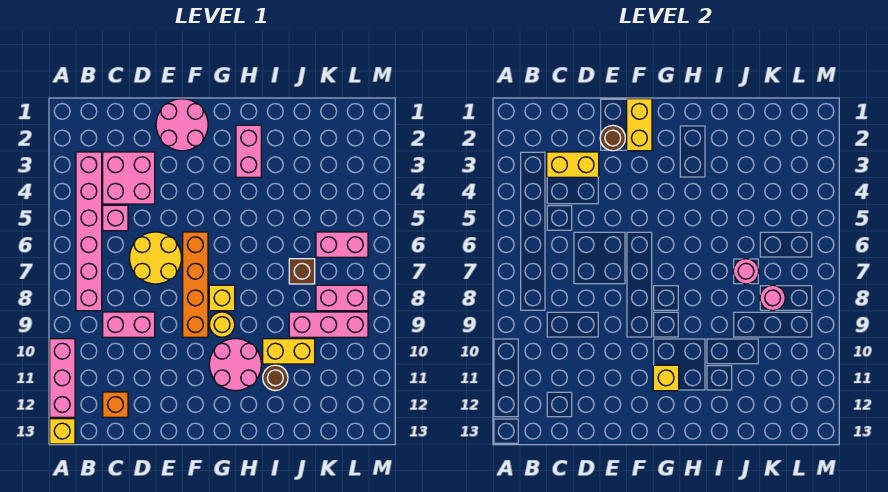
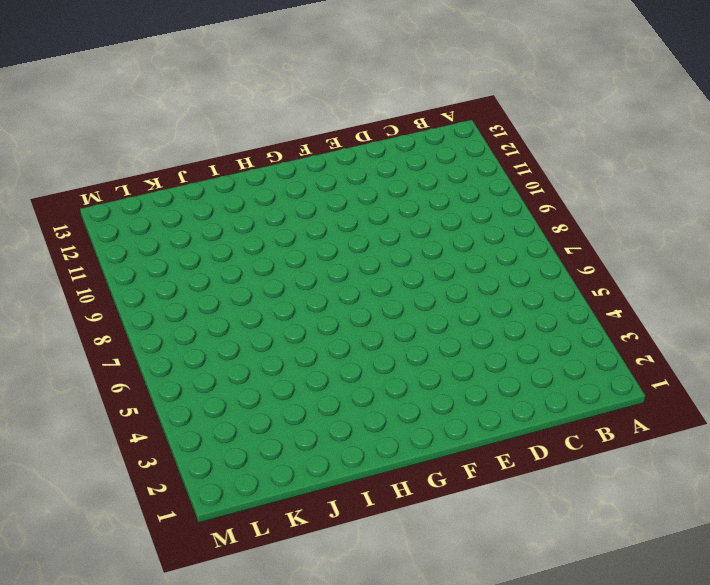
none -> pink brick A10:A12 level 1
none -> yellow brick A13 level 1
none -> pink brick B3:B8 level 1

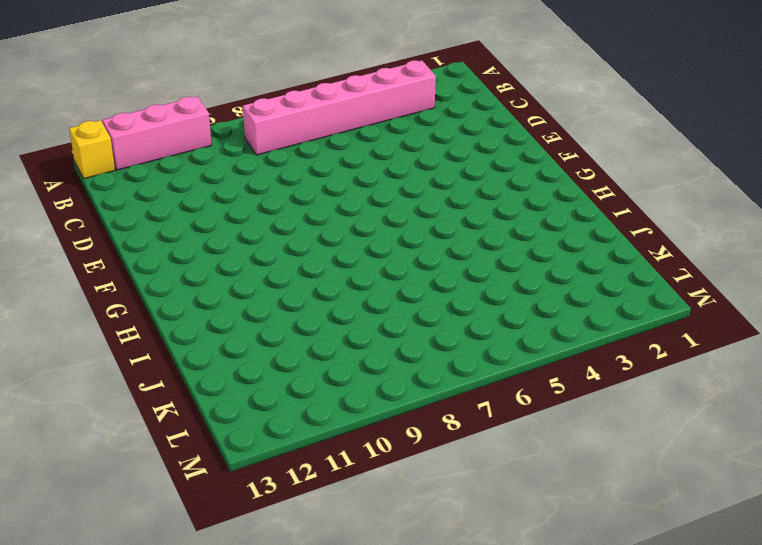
none -> pink brick C3:D4 level 1
none -> pink brick C5 level 1
none -> pink brick C9:D9 level 1

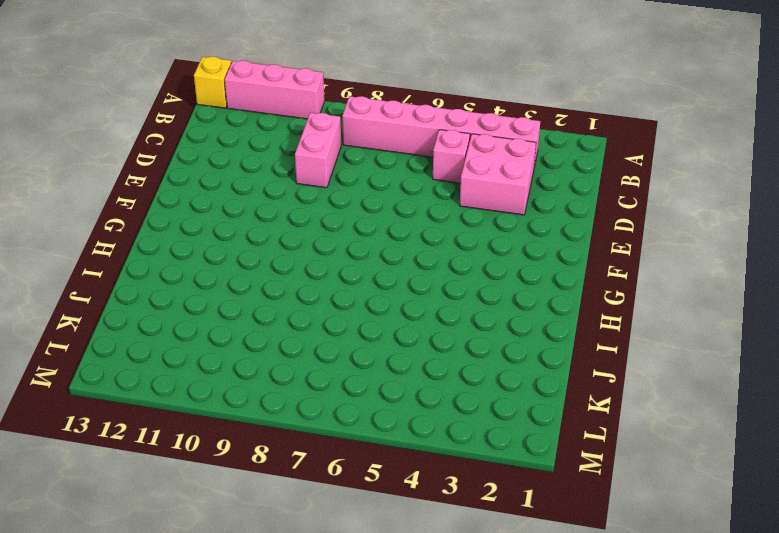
none -> orange brick C12 level 1
none -> yellow round brick D6:E7 level 1
none -> pink round brick E1:F2 level 1

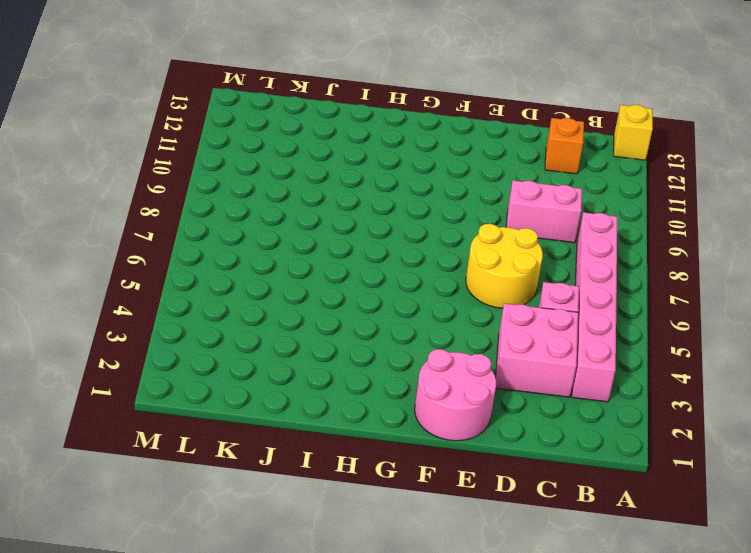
none -> pink brick A10:A12 level 1
none -> orange brick F6:F9 level 1
none -> yellow brick G8 level 1

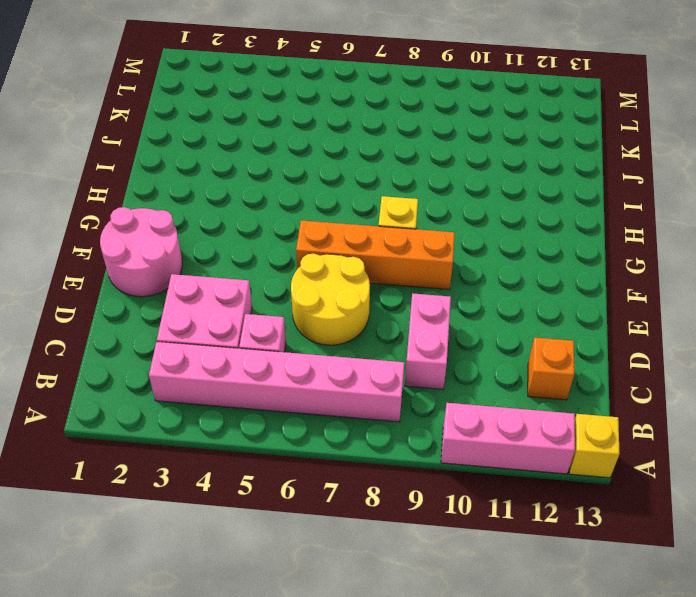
none -> yellow round brick G9 level 1
none -> pink round brick G10:H11 level 1
none -> pink brick H2:H3 level 1

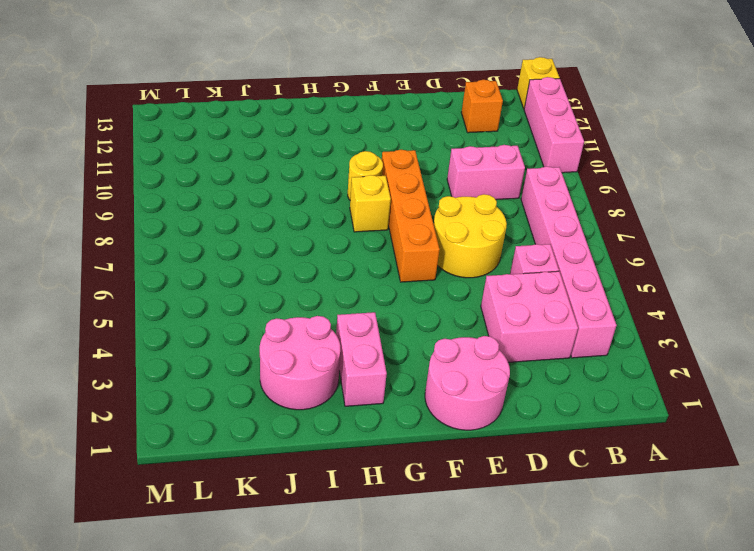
pink round brick I2:J3 level 1 -> pink round brick G10:H11 level 1
none -> yellow brick I10:J10 level 1
none -> brown round brick I11 level 1
none -> brown brick J7 level 1

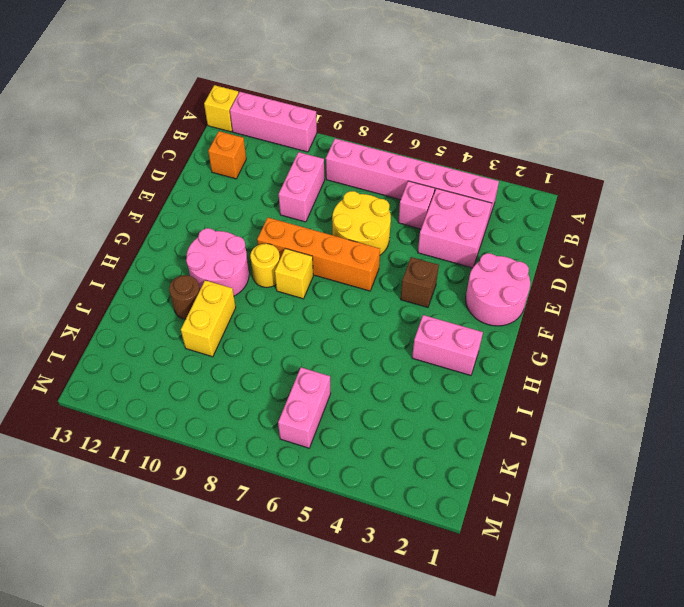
brown brick F4 level 1 -> brown brick J7 level 1
none -> pink brick J9:L9 level 1
none -> pink brick K8:L8 level 1
none -> yellow brick C3:D3 level 2

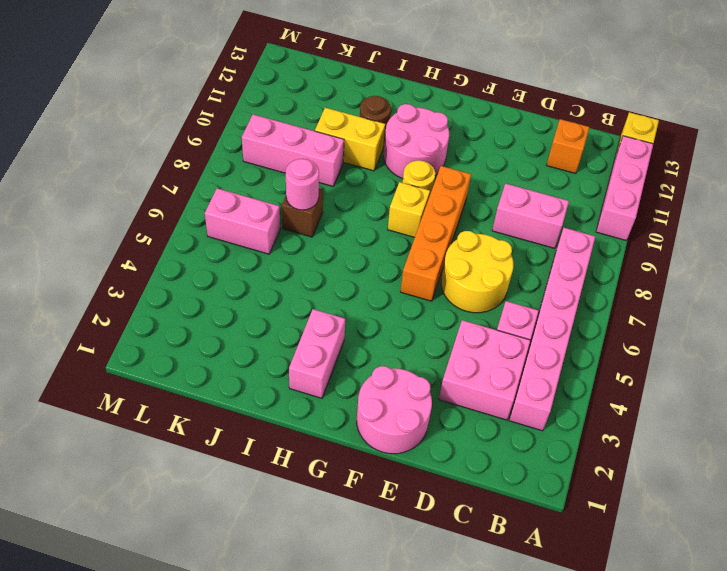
none -> pink brick K8:L8 level 1
none -> yellow brick C3:D3 level 2
none -> brown round brick E2 level 2

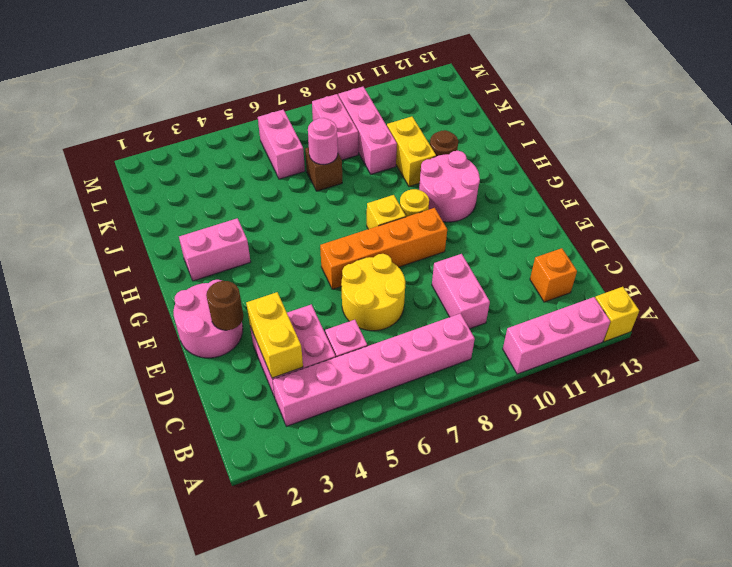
none -> yellow brick F1:F2 level 2
none -> yellow brick G11 level 2
none -> pink round brick K8 level 2

